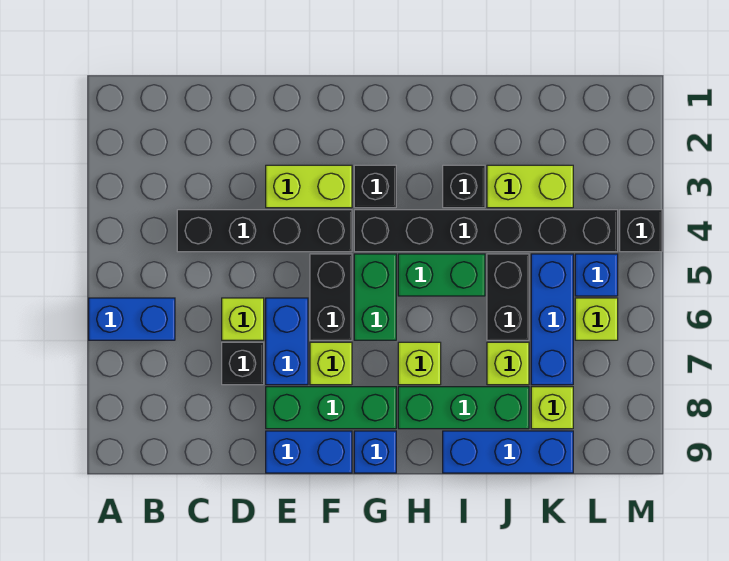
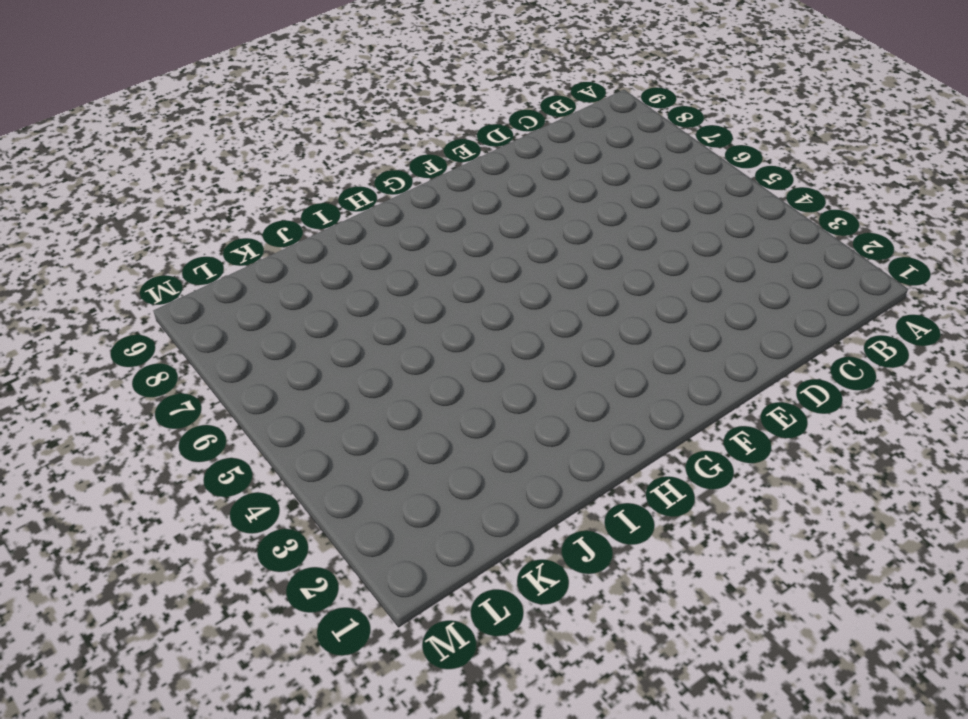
none -> blue brick A6:B6 level 1
none -> black brick C4:F4 level 1
none -> lime brick D6 level 1

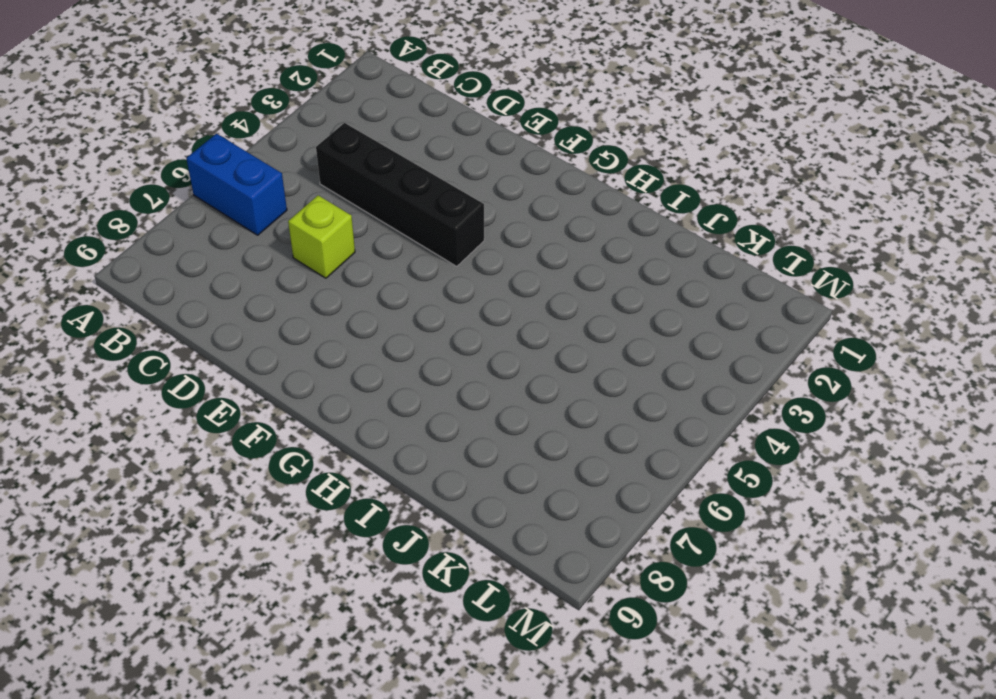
none -> black brick D7 level 1
none -> lime brick E3:F3 level 1
none -> blue brick E6:E7 level 1

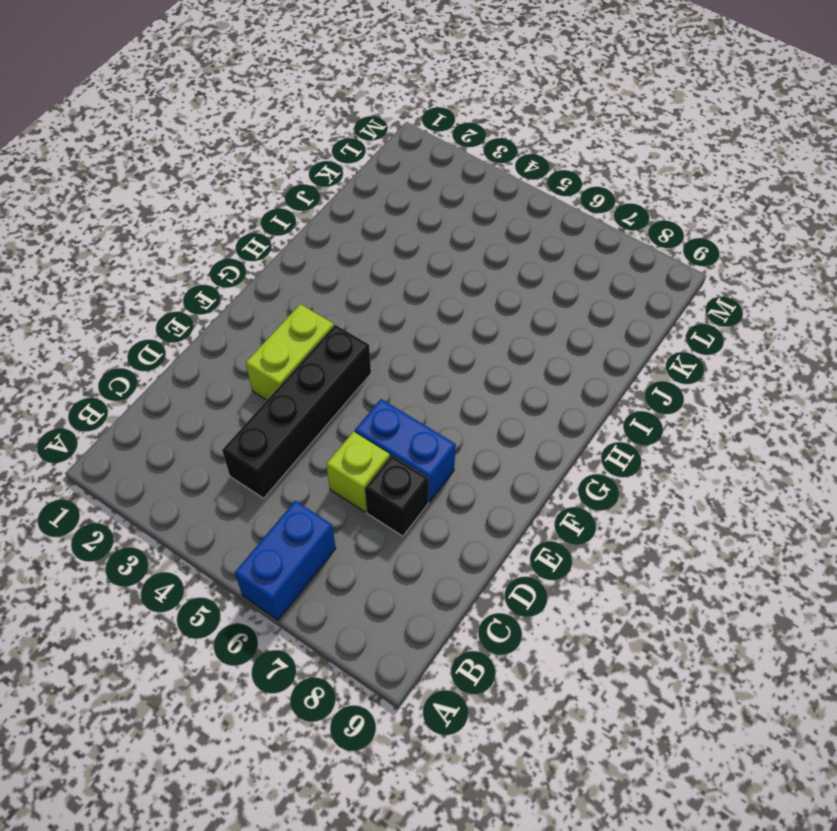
none -> green brick E8:G8 level 1
none -> blue brick E9:F9 level 1
none -> black brick F5:F6 level 1

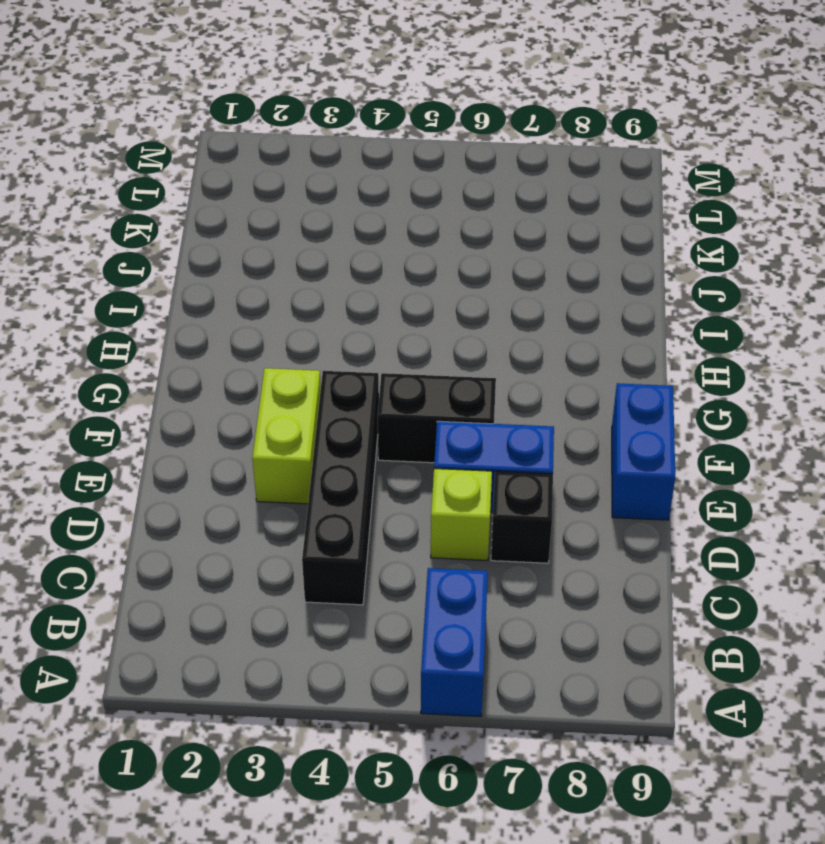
none -> green brick E8:G8 level 1
none -> lime brick F7 level 1
none -> black brick G3 level 1

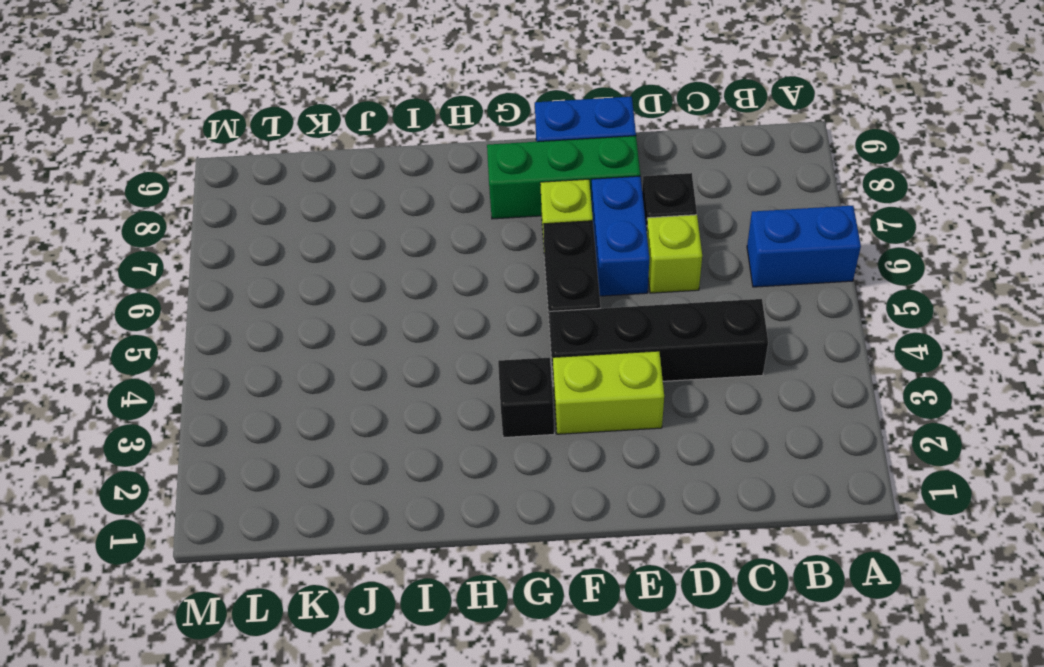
none -> black brick G4:L4 level 1
none -> green brick G5:G6 level 1
none -> blue brick G9 level 1

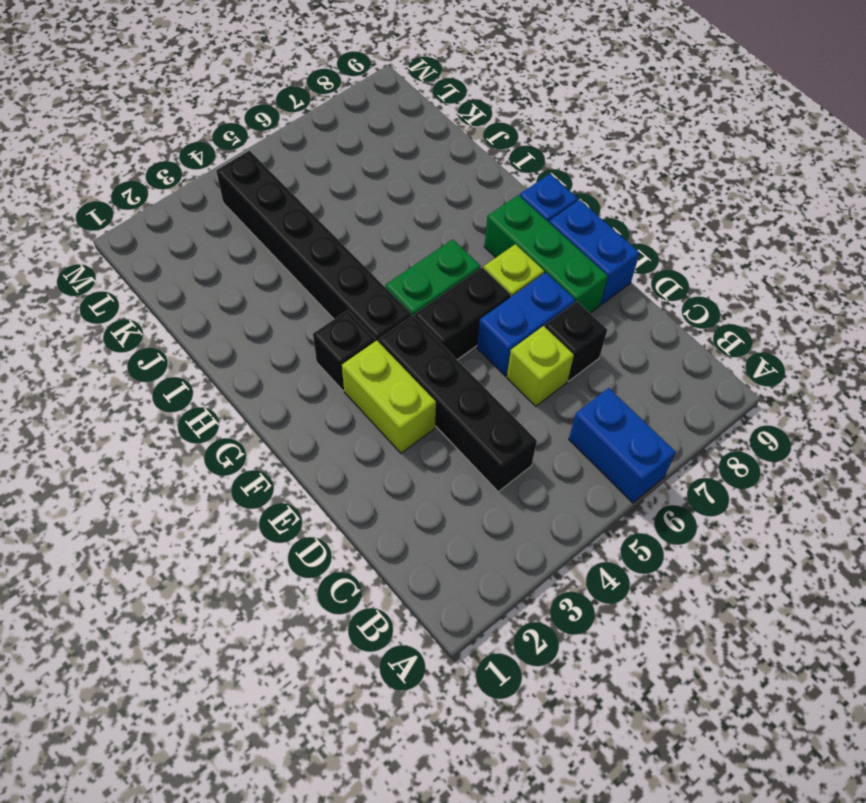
none -> green brick H5:I5 level 1
none -> lime brick H7 level 1
none -> green brick H8:J8 level 1

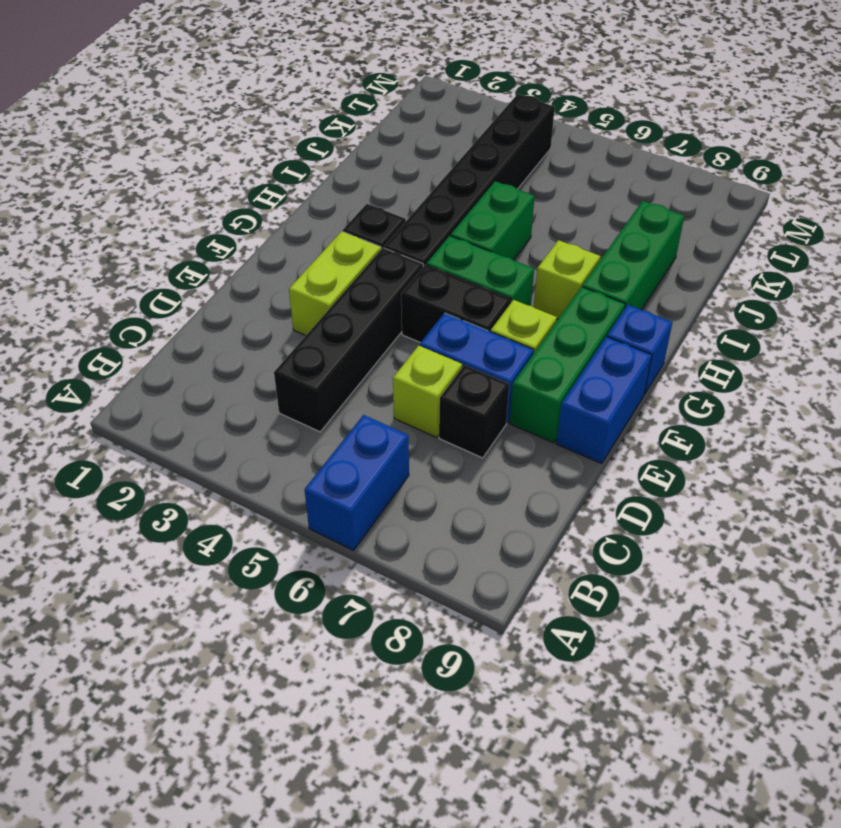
none -> black brick I3 level 1
none -> blue brick I9:K9 level 1
none -> lime brick J3:K3 level 1

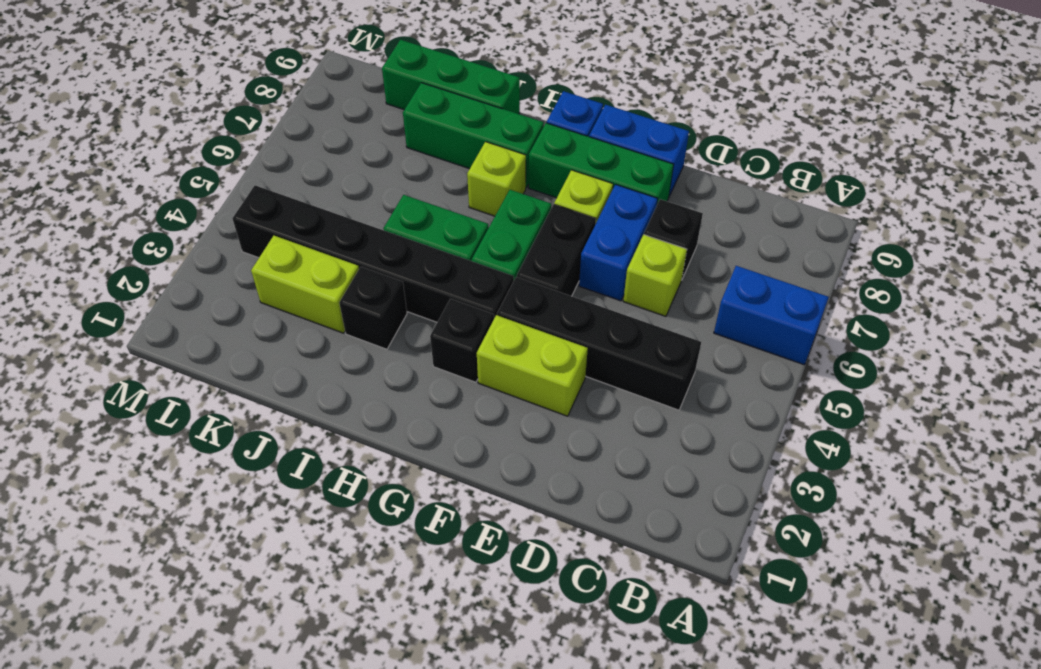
green brick I9:K9 level 1 -> blue brick I9:K9 level 1
none -> black brick J5:J6 level 1
none -> lime brick J7 level 1
none -> blue brick K5:K7 level 1

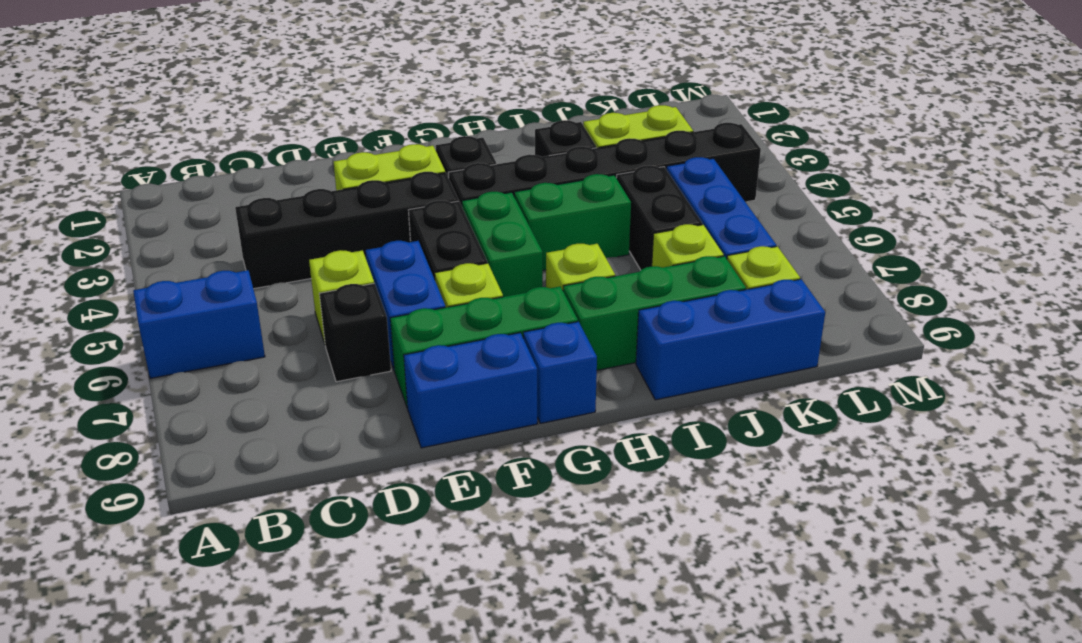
none -> blue brick L5 level 1
none -> lime brick L6 level 1
none -> black brick M4 level 1

